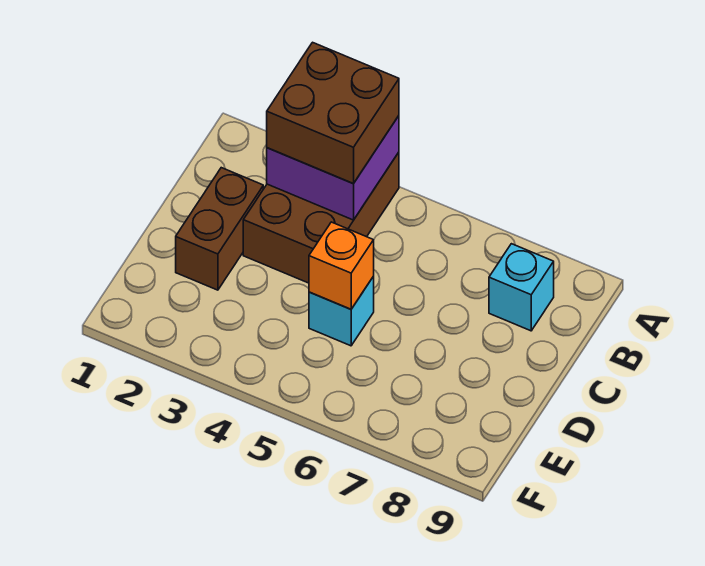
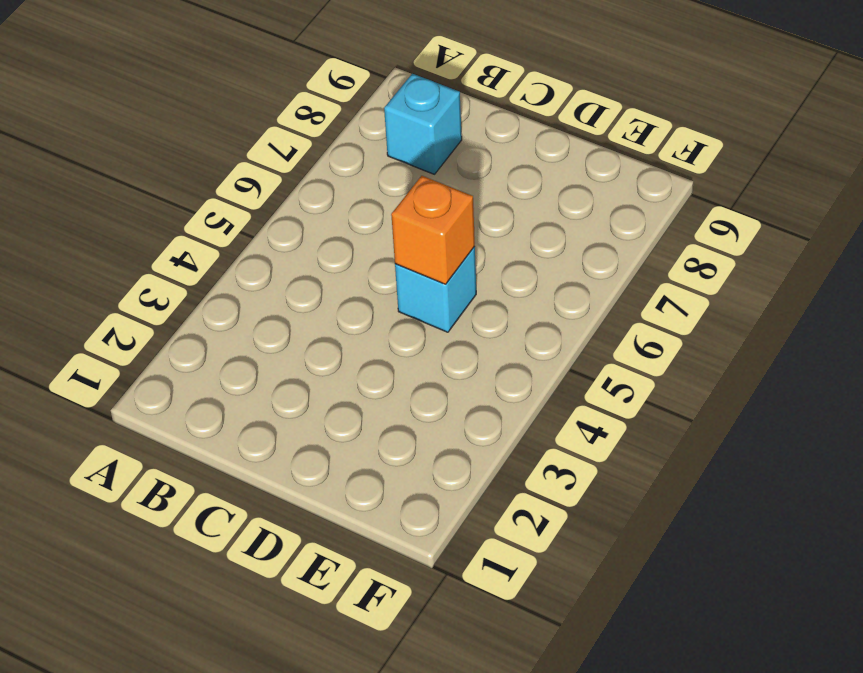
none -> brown brick A3:C4 level 1
none -> brown brick C2:D2 level 1

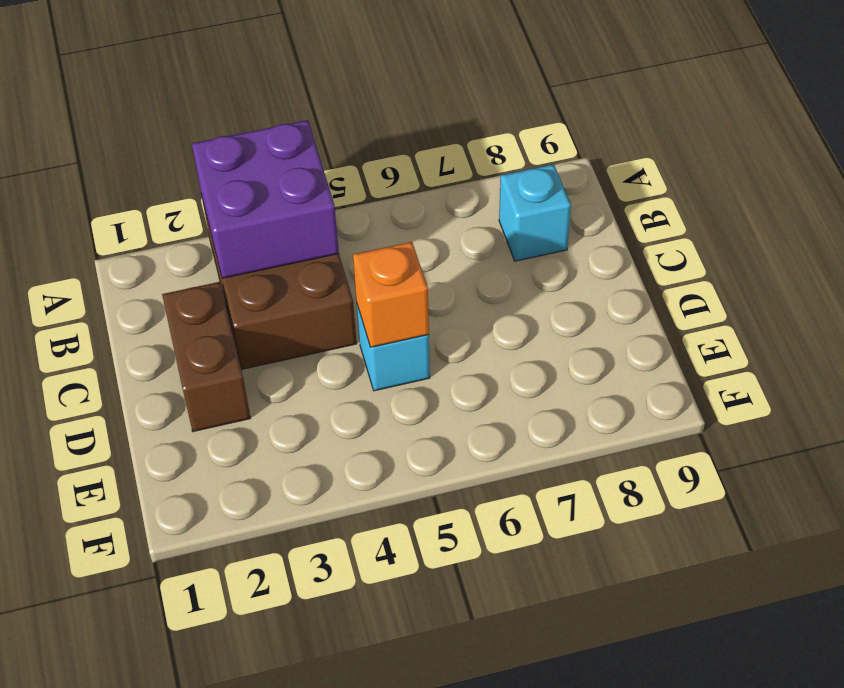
none -> brown brick A3:B4 level 3

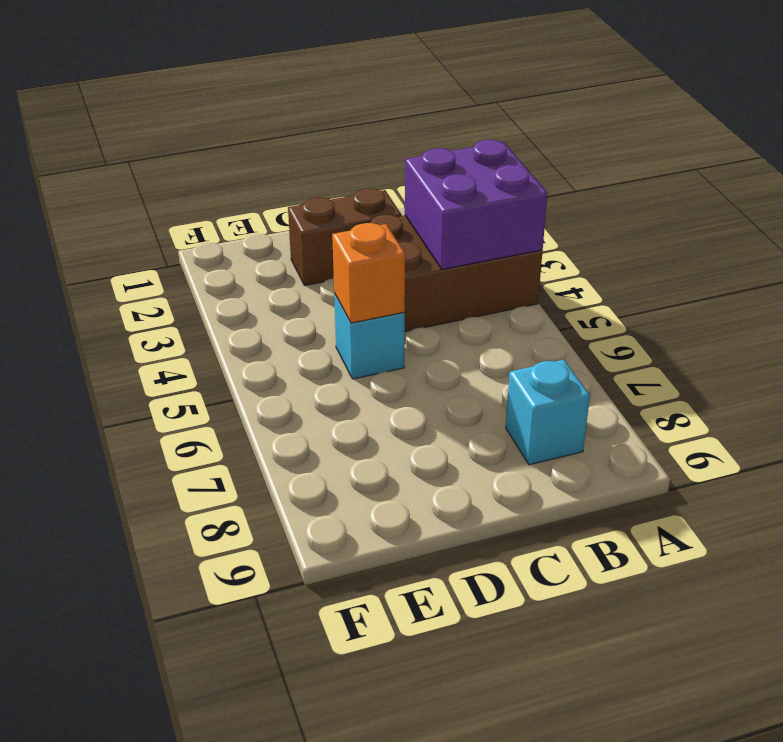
none -> brown brick A3:B4 level 3

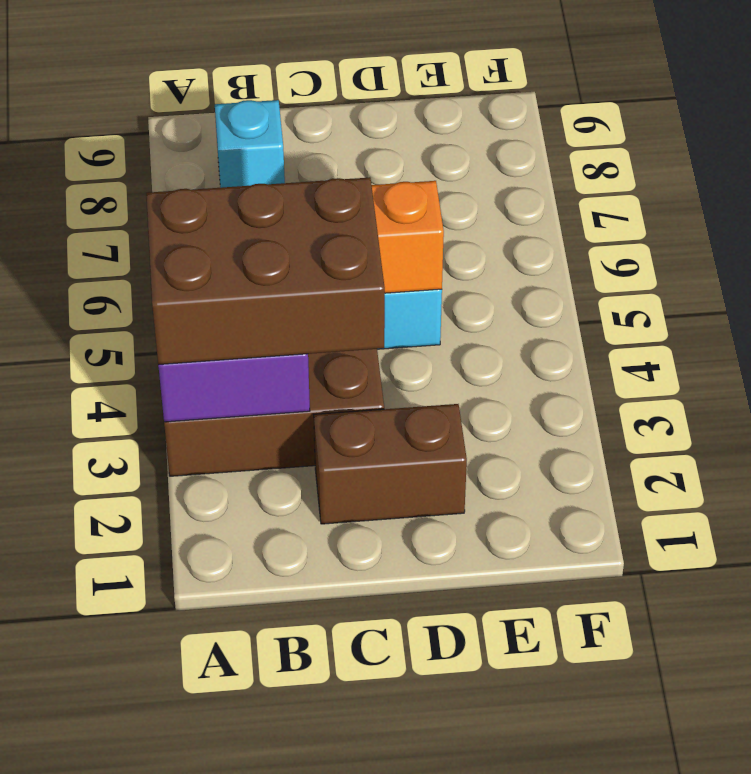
brown brick A3:C4 level 3 -> brown brick A3:B4 level 3

